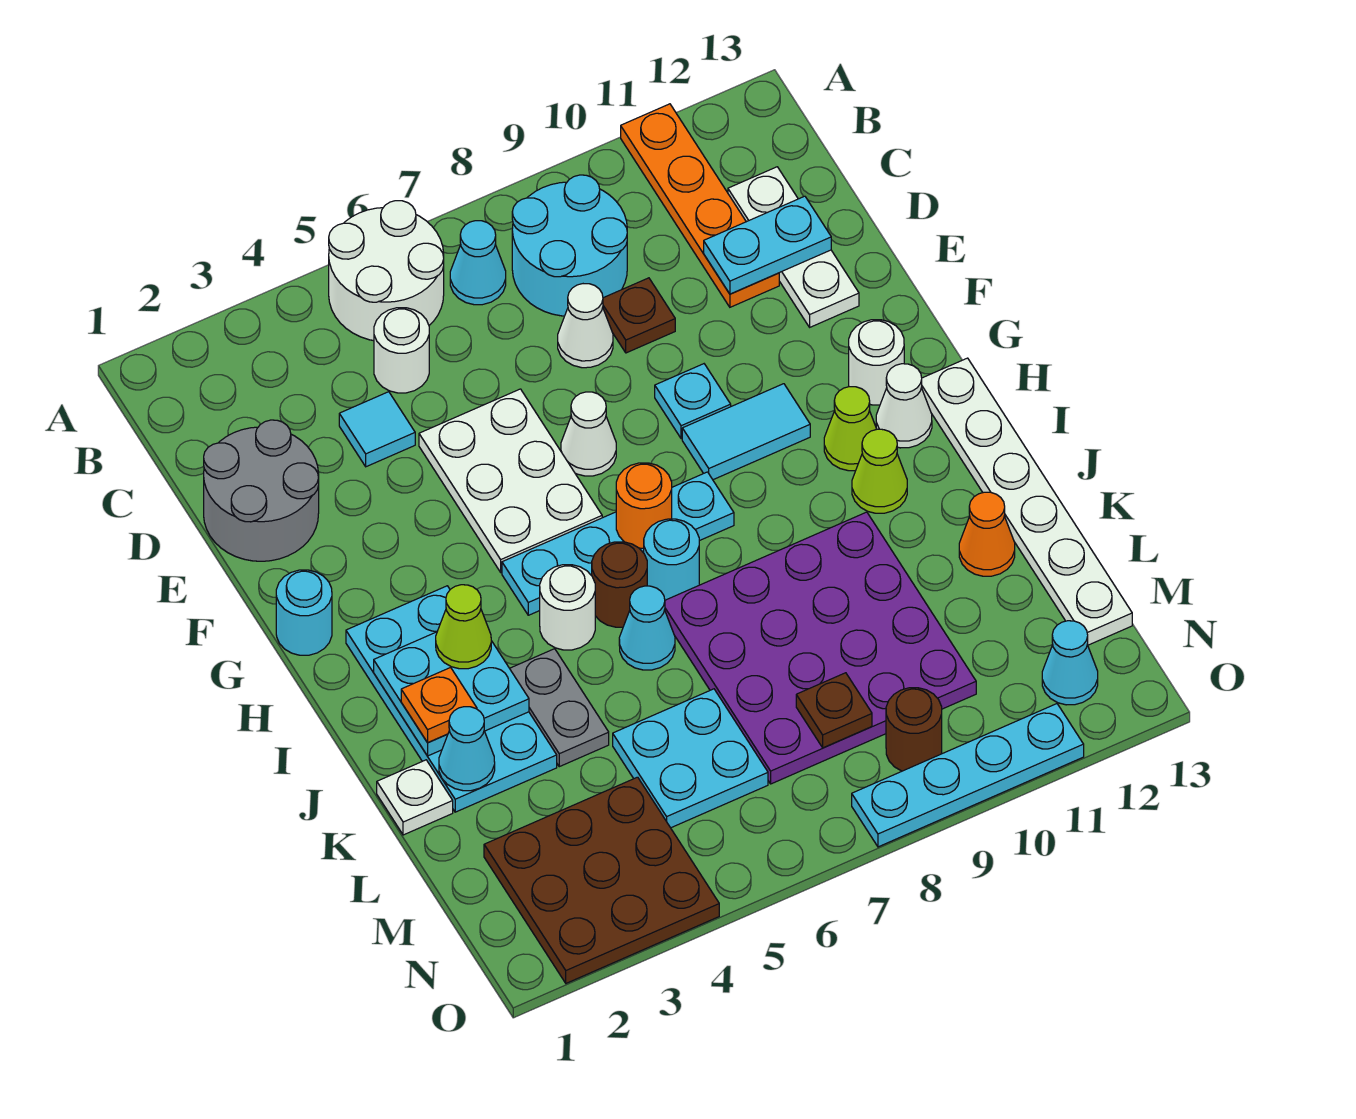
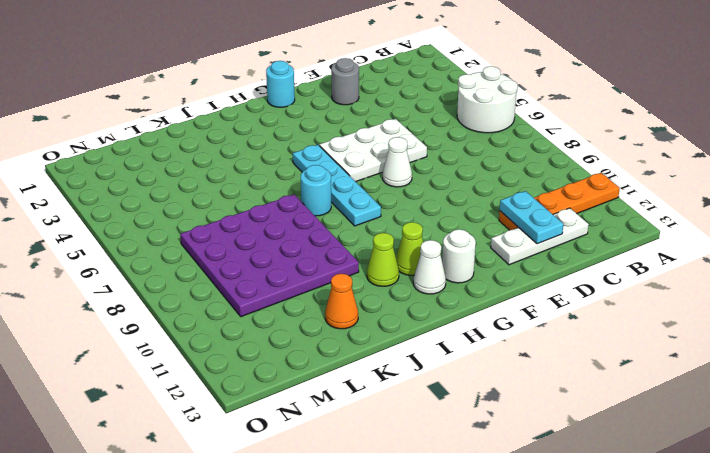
grey round brick E2 level 1 -> grey round brick D1:E2 level 1
none -> cyan cone B7 level 1
none -> cyan round brick B8:C9 level 1
none -> white round brick C5 level 1
none -> cyan tile D4 level 1

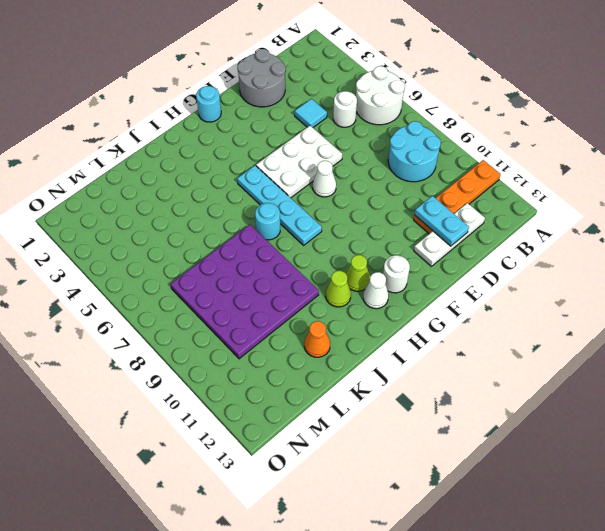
none -> cyan cone B7 level 1
none -> white cone D8 level 1
none -> brown plate D9 level 1
none -> cyan plate F9 level 1

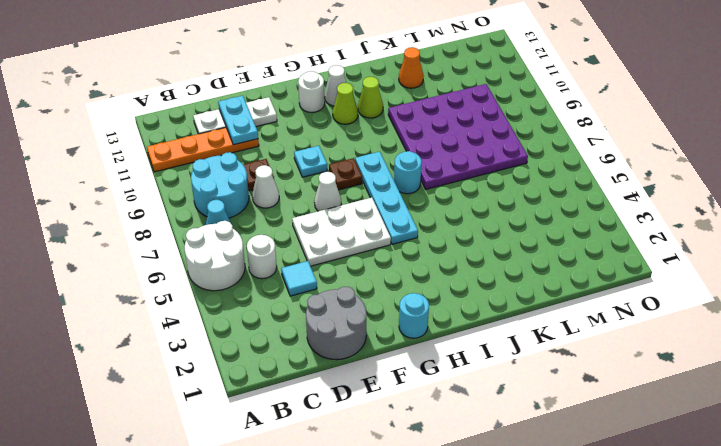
brown plate G8 level 1 -> brown plate M8 level 2
none -> cyan tile G9:G10 level 1
none -> cyan plate H2:K3 level 1
none -> white plate H13:M13 level 1
none -> white round brick I5 level 1

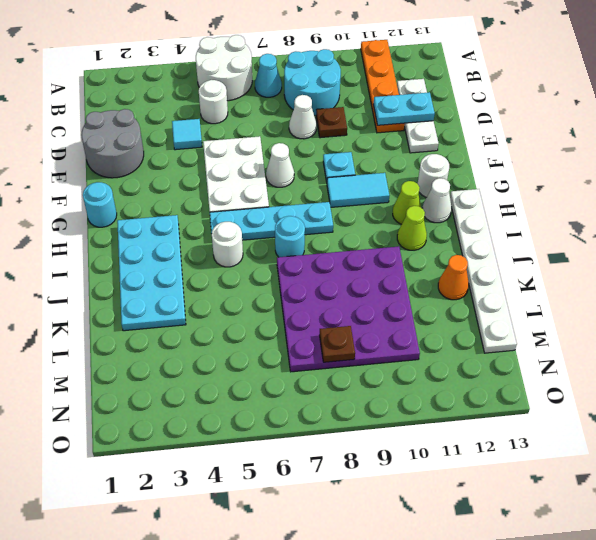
none -> brown round brick I6 level 1
none -> grey plate J4:K4 level 1
none -> cyan cone J6 level 1
none -> white plate K1 level 1

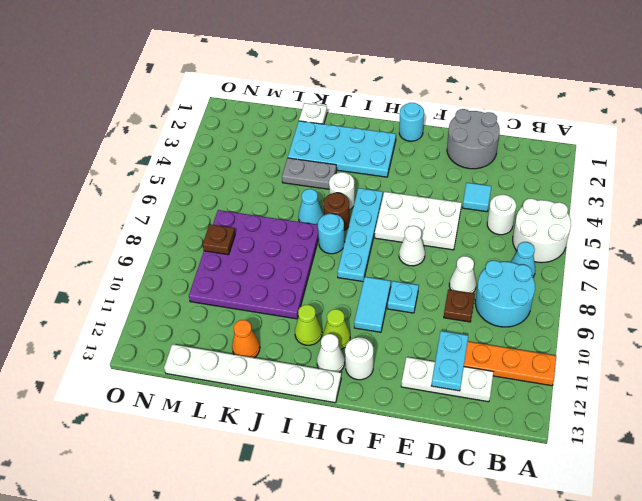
none -> cyan plate L5:M6 level 1
none -> brown plate M2:O4 level 1
none -> brown round brick N9 level 1
none -> cyan cone N12 level 1

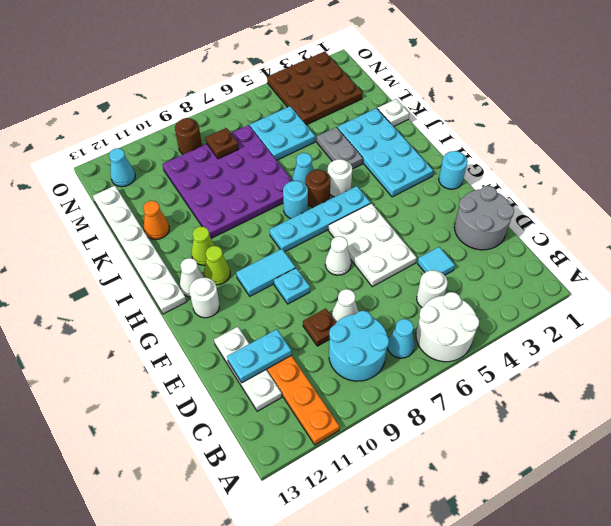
none -> cyan plate O8:O11 level 1
none -> orange round brick H7 level 2
none -> cyan plate I2:J3 level 2
none -> cyan cone K2 level 2

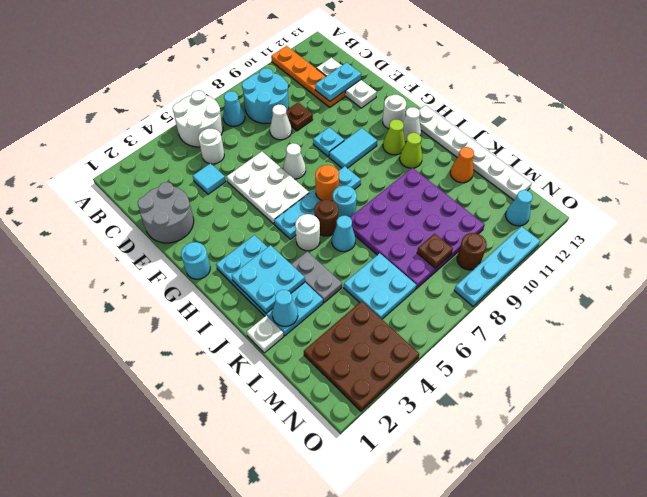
none -> lime cone I3 level 3
none -> orange plate J2 level 3

